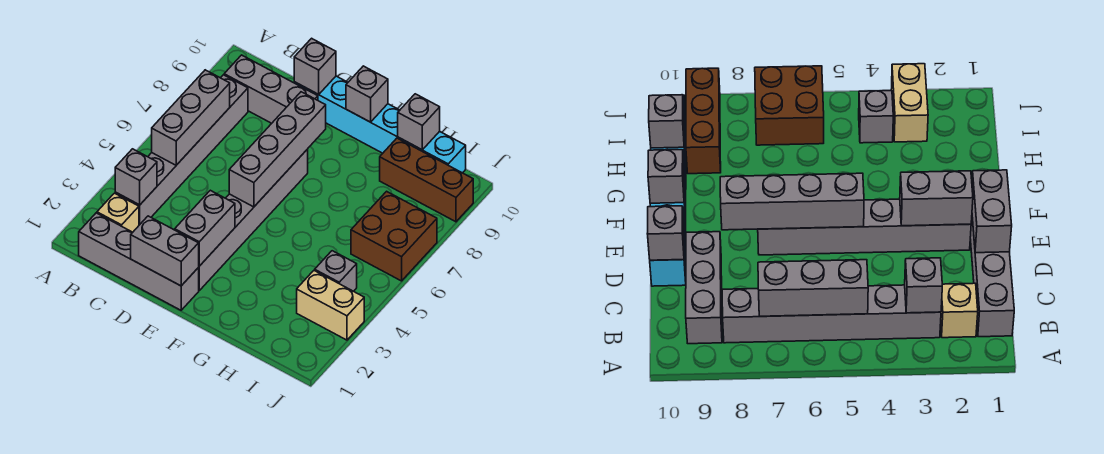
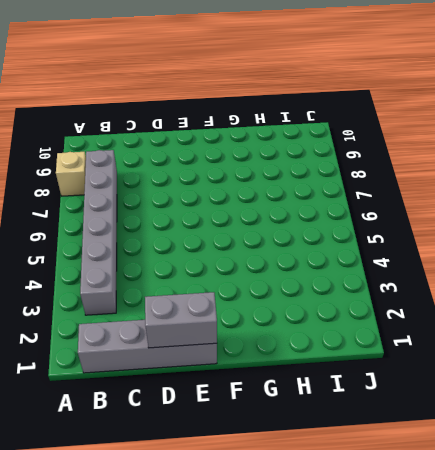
tan brick A8 level 1 -> tan brick B2 level 1
none -> grey brick B9:D9 level 1
none -> cyan brick D10:I10 level 1
none -> grey brick E2:E7 level 1

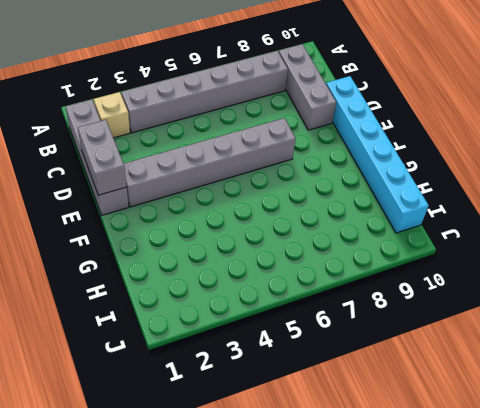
none -> brown brick H9:J9 level 1
none -> tan brick I3:J3 level 1
none -> grey brick I4 level 1

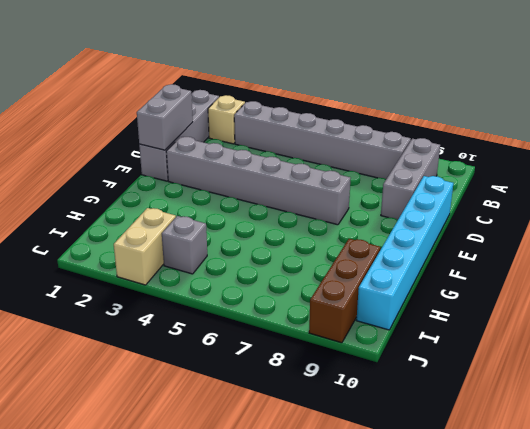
none -> brown brick I6:J7 level 1
none -> grey brick B3 level 2
none -> grey brick B5:B7 level 2

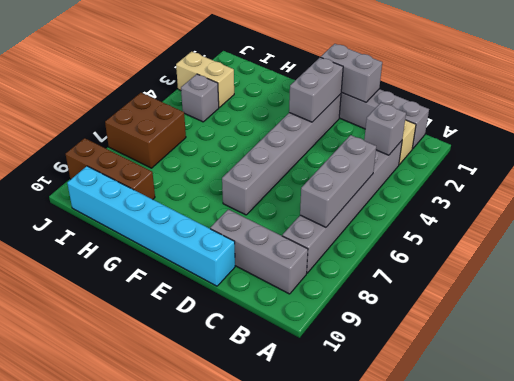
none -> grey brick D10 level 2
none -> grey brick E5:E8 level 2
none -> grey brick F10 level 2

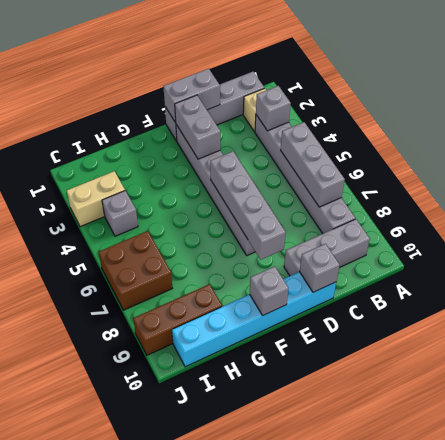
none -> grey brick H10 level 2

